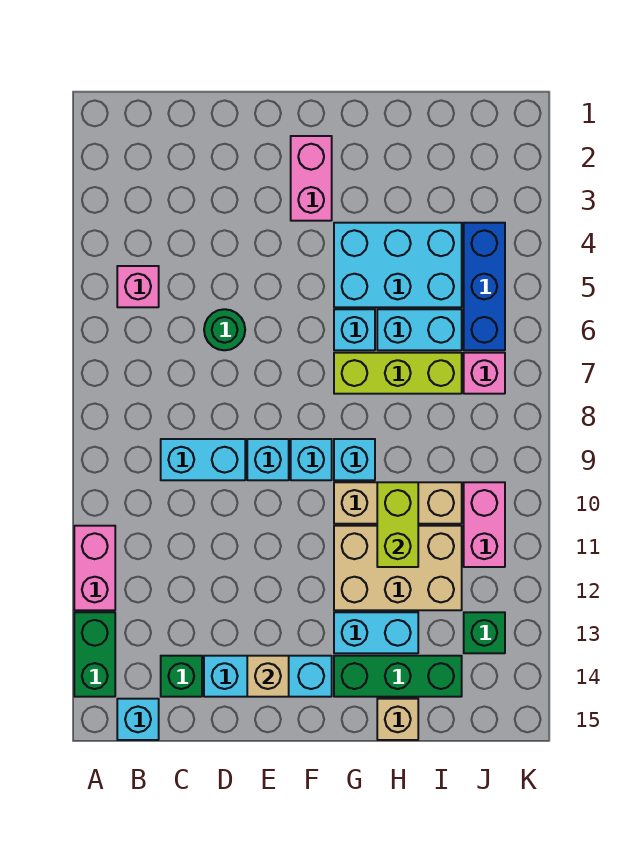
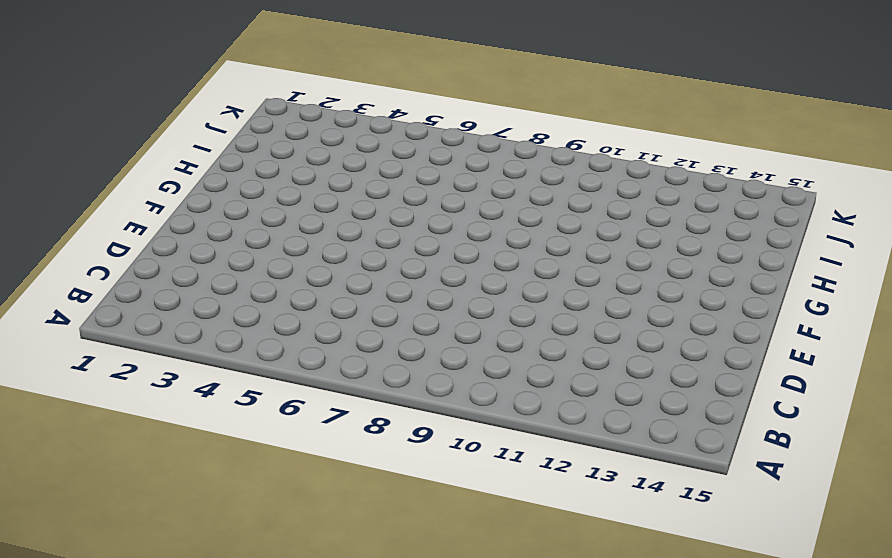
none -> pink brick A11:A12 level 1
none -> green brick A13:A14 level 1
none -> pink brick B5 level 1

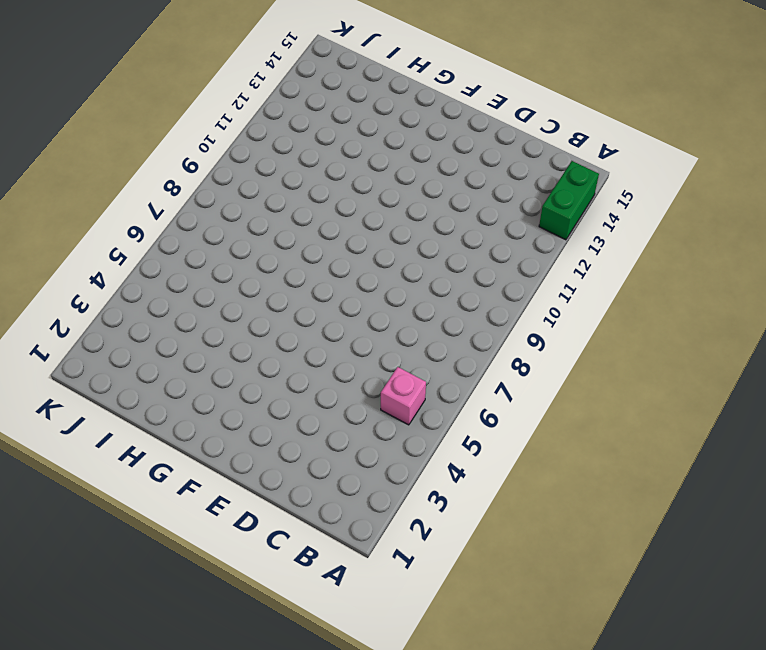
none -> pink brick A11:A12 level 1
none -> cyan brick B15 level 1
none -> cyan brick C9:D9 level 1

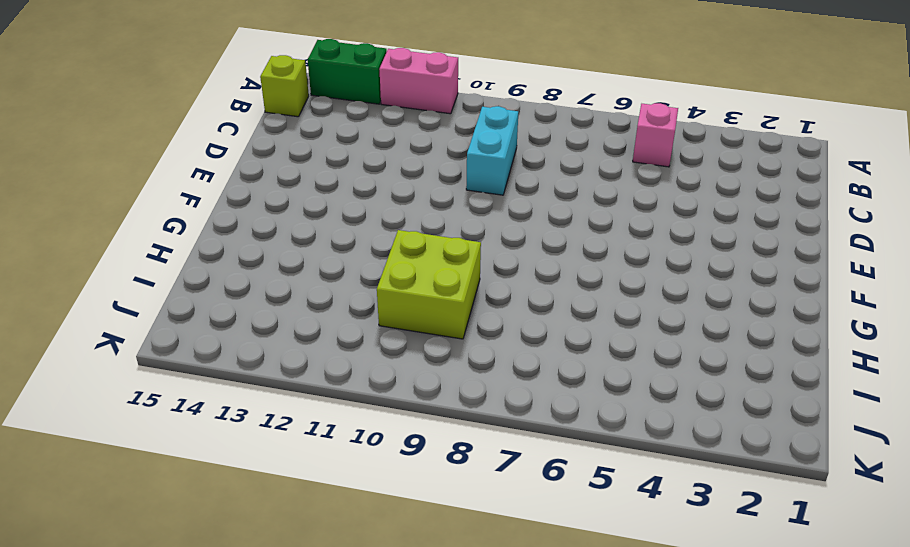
lime brick B15 level 1 -> cyan brick B15 level 1
lime brick H9:I10 level 1 -> tan brick G10:I10 level 1
none -> green brick C14 level 1
none -> green round brick D6 level 1
none -> cyan brick D14:F14 level 1

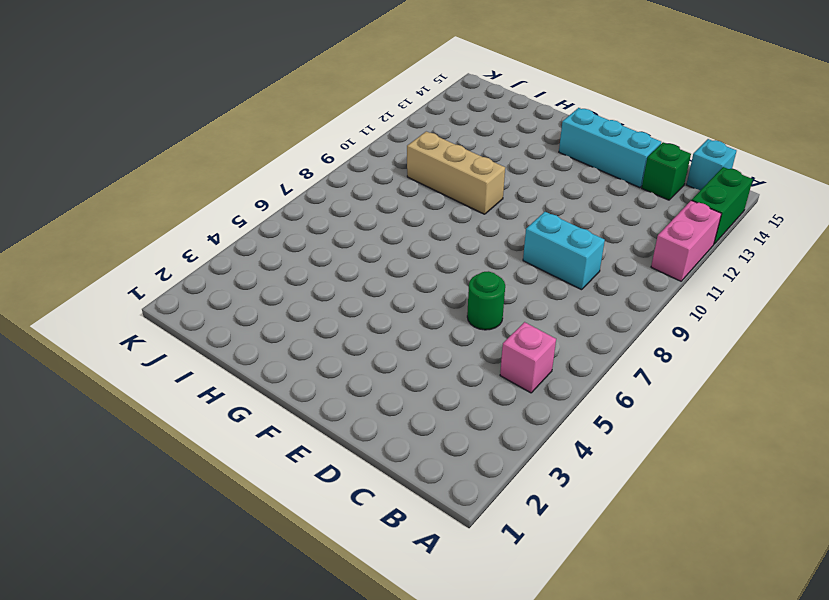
none -> cyan brick E9 level 1
none -> pink brick F2:F3 level 1
none -> cyan brick F9 level 1

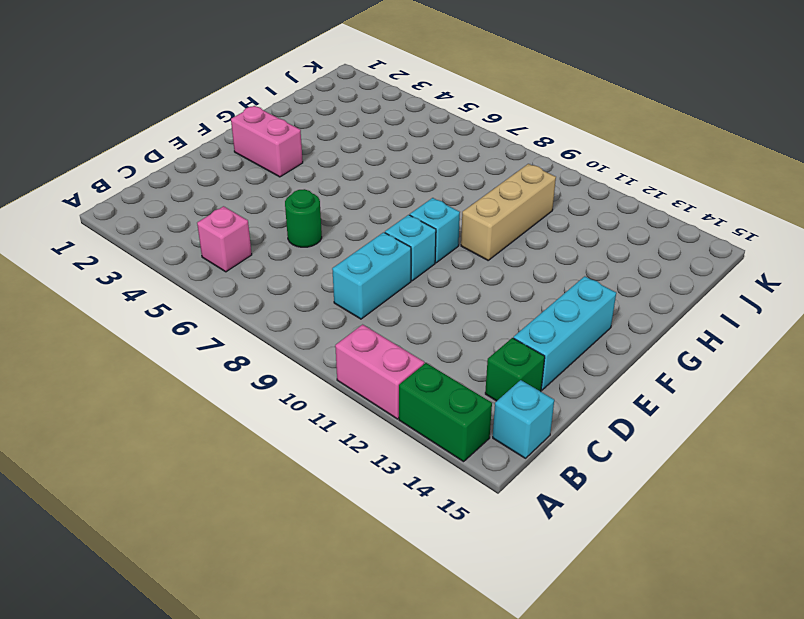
none -> cyan brick G4:I5 level 1
none -> cyan brick G6 level 1
none -> lime brick G7:I7 level 1

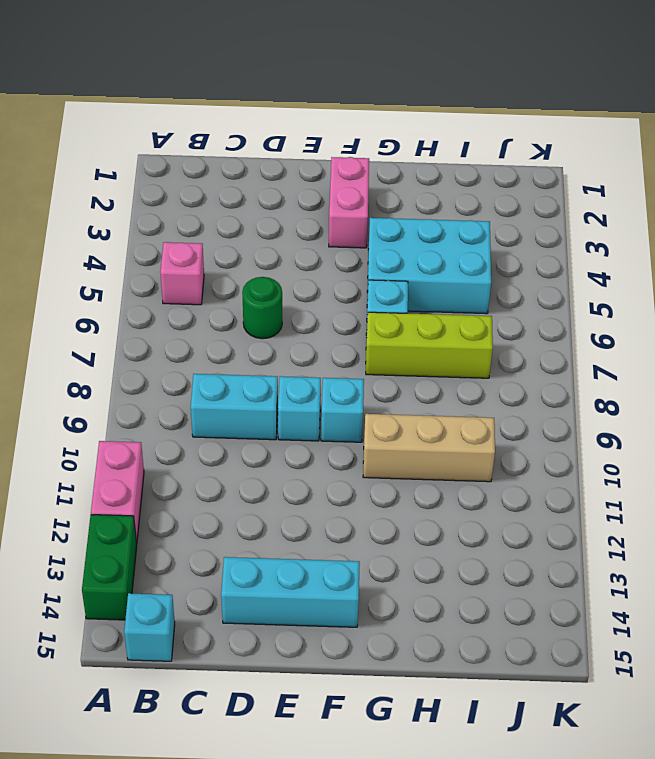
none -> green brick C14 level 1
none -> cyan brick G9 level 1
none -> tan brick G11:I12 level 1

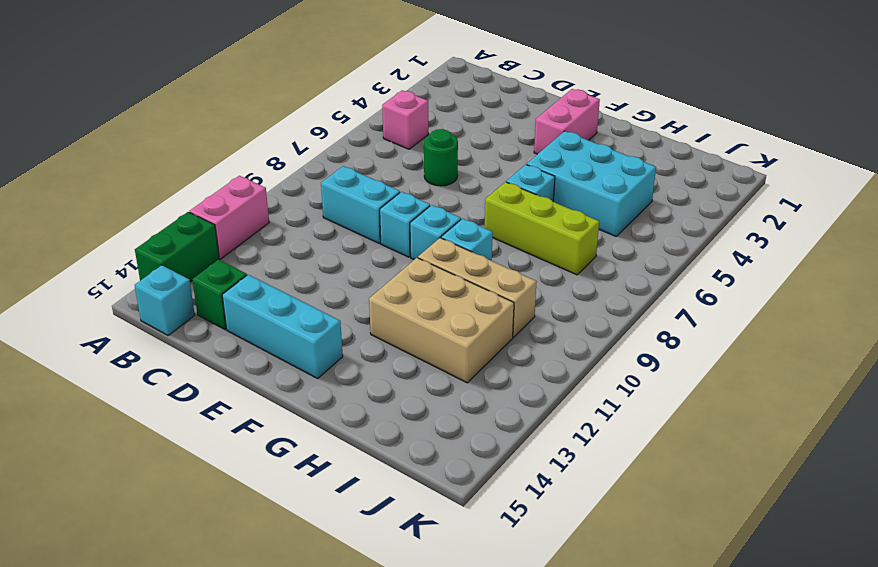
none -> cyan brick G13:H13 level 1
none -> green brick G14:I14 level 1
none -> cyan brick H6:I6 level 1

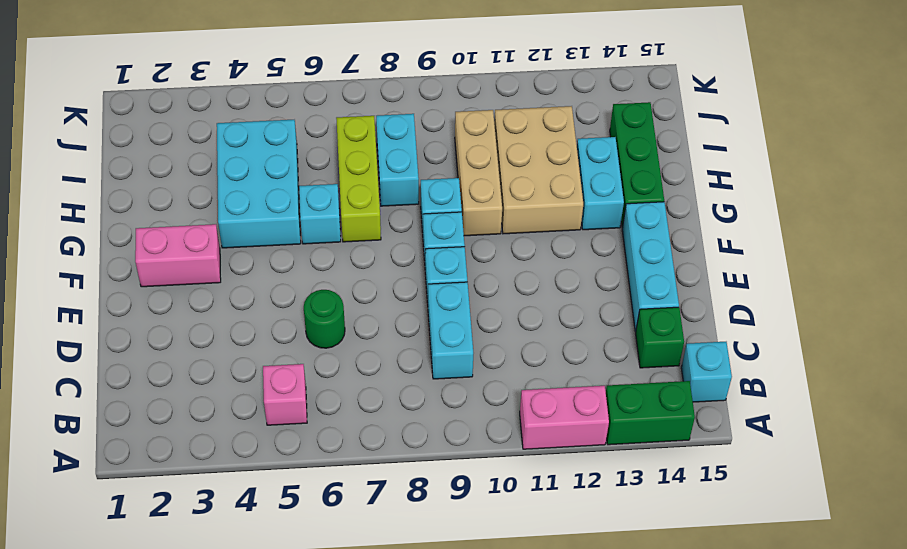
cyan brick H8:I8 level 1 -> cyan brick H6:I6 level 1
none -> tan brick H15 level 1
none -> blue brick J4:J6 level 1
none -> pink brick J7 level 1

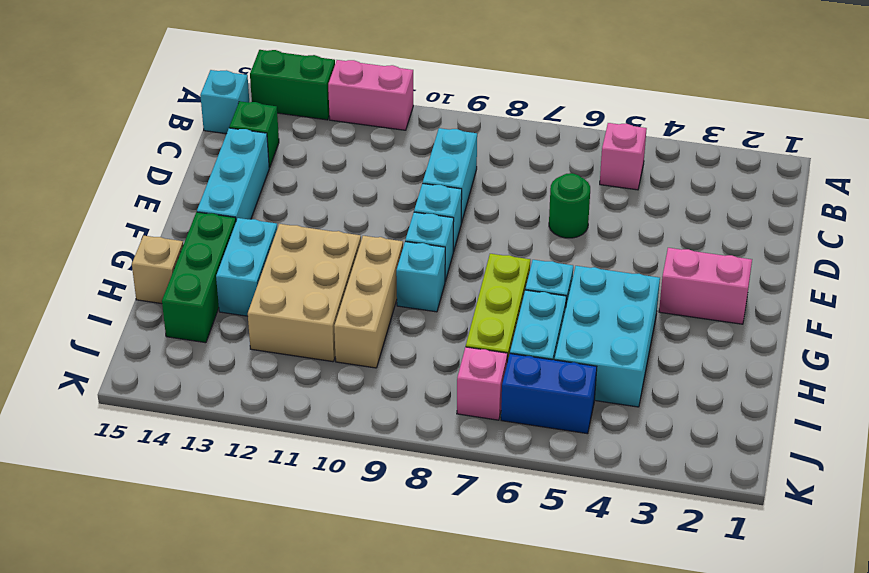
blue brick J5:J6 level 1 -> blue brick J4:J6 level 1
none -> pink brick J10:J11 level 1
none -> green brick J13 level 1
none -> tan brick E14 level 2

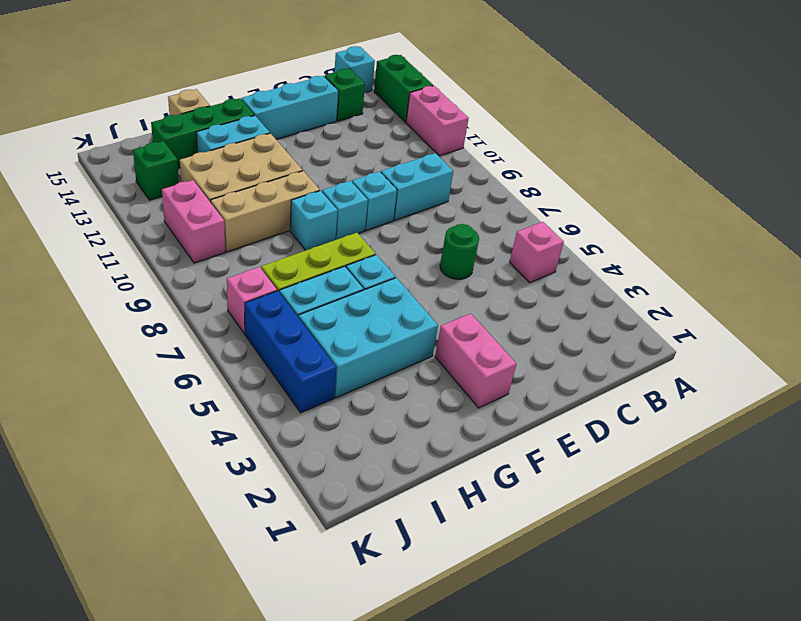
none -> tan brick E14 level 2
none -> lime brick H10:H11 level 2

